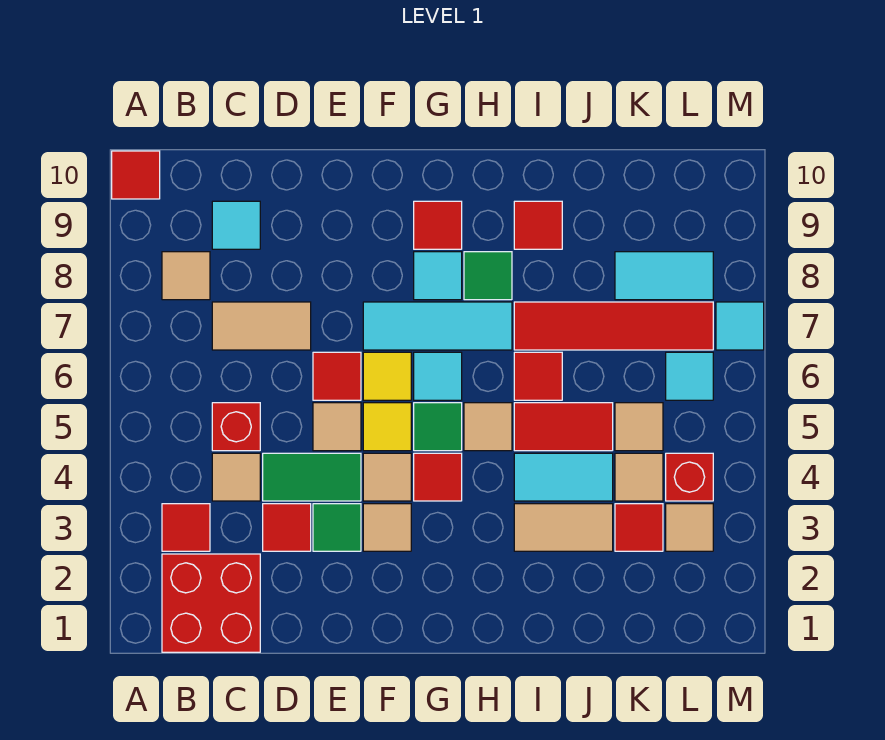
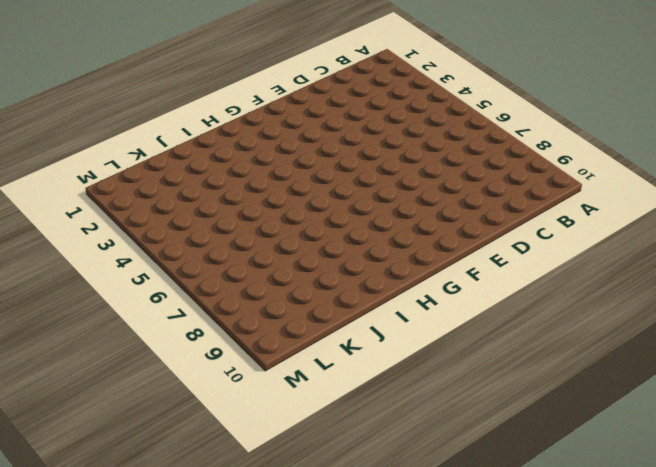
none -> red tile A10 level 1
none -> red brick B1:C2 level 1
none -> red tile B3 level 1
none -> tan tile B8 level 1

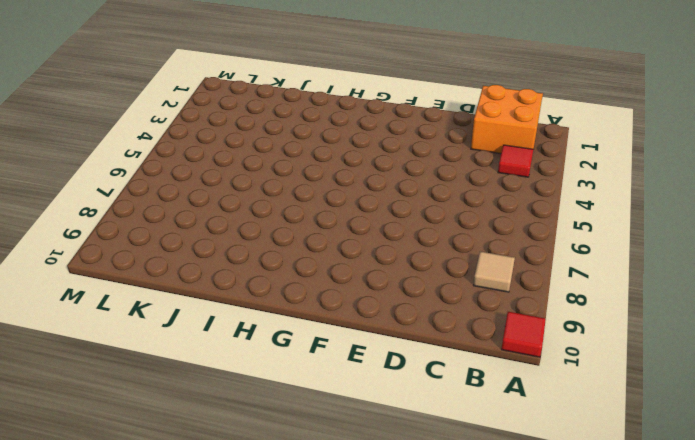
orange brick B1:C2 level 1 -> red brick B1:C2 level 1
none -> tan tile C4 level 1
none -> red brick C5 level 1
none -> tan tile C7:D7 level 1
none -> cyan tile C9 level 1

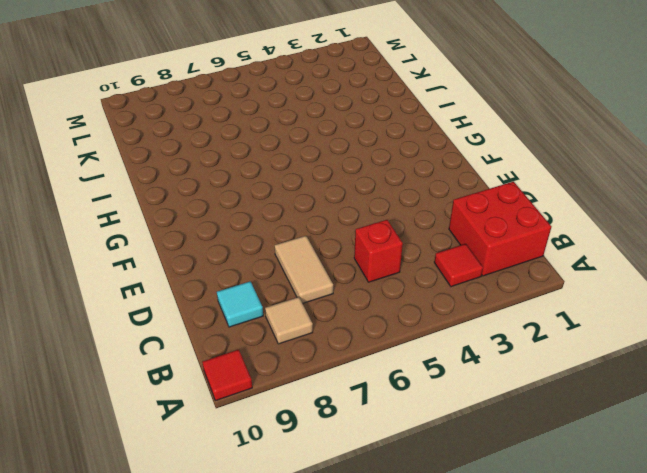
none -> tan tile C4 level 1
none -> red tile D3 level 1
none -> green tile D4:E4 level 1
none -> green tile E3 level 1

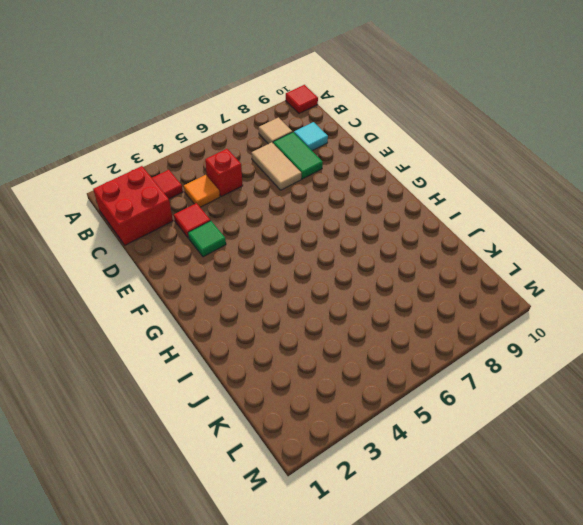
orange tile C4 level 1 -> tan tile C4 level 1
green tile C8:D8 level 1 -> green tile D4:E4 level 1
none -> tan tile E5 level 1
none -> red tile E6 level 1
none -> tan tile F3 level 1
none -> tan tile F4 level 1

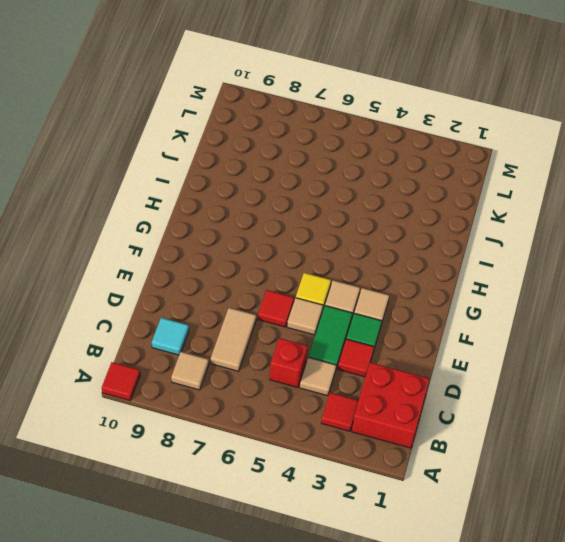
none -> yellow tile F6 level 1
none -> cyan tile F7:H7 level 1
none -> red tile G4 level 1
none -> green tile G5 level 1

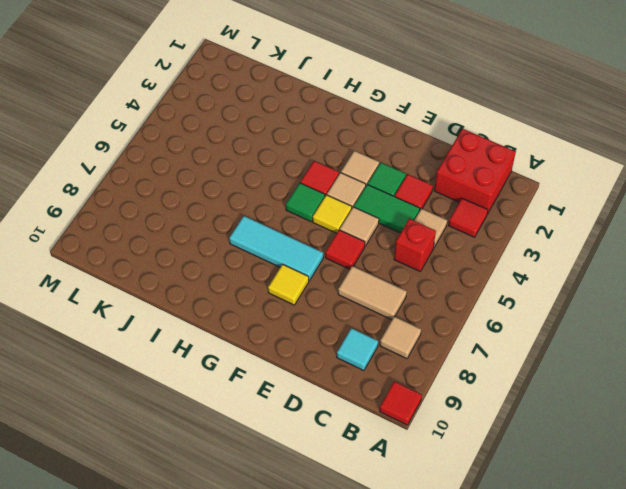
yellow tile F8 level 1 -> yellow tile F6 level 1
none -> cyan tile G6 level 1
none -> cyan tile G8 level 1
none -> red tile G9 level 1
none -> tan tile H5 level 1

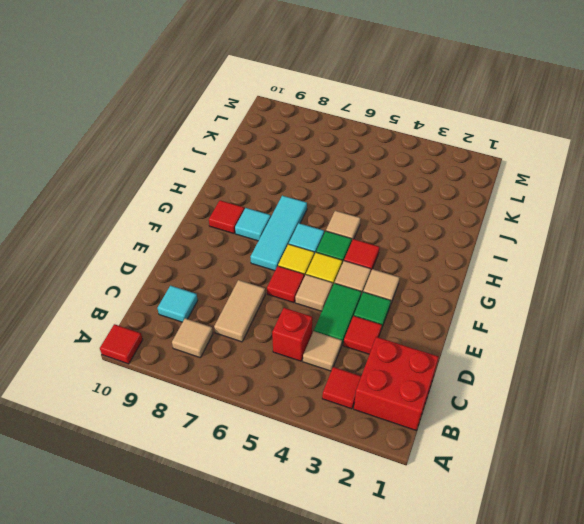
none -> green tile H8 level 1
none -> tan tile I3:J3 level 1
none -> cyan tile I4:J4 level 1
none -> red tile I5:J5 level 1

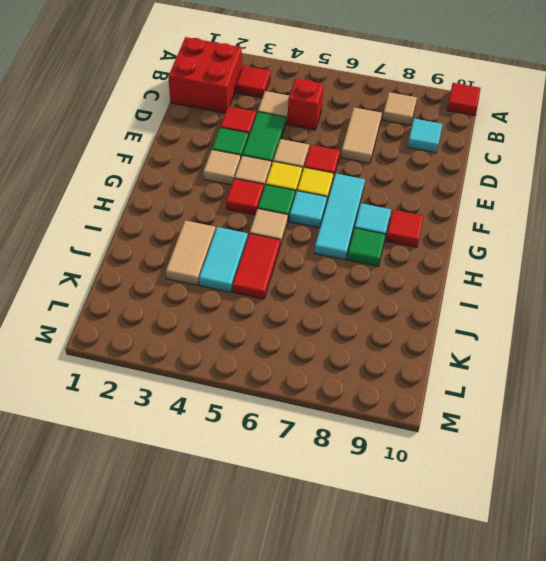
none -> red tile I6 level 1
none -> red tile I7:L7 level 1
none -> red tile I9 level 1
none -> red tile K3 level 1

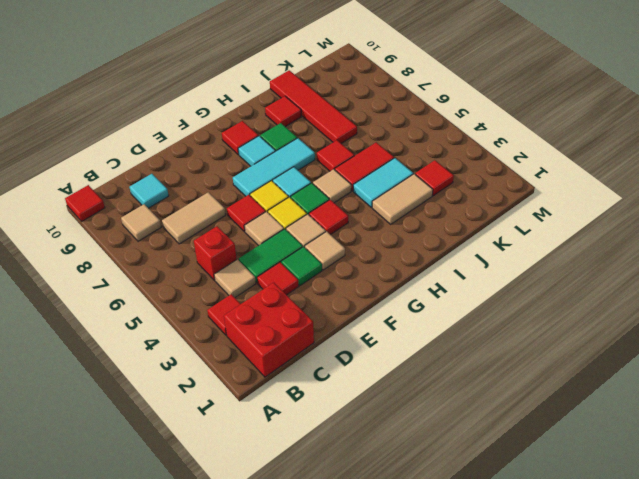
red tile J7:J10 level 1 -> red tile I7:L7 level 1
none -> tan tile K4 level 1
none -> tan tile K5 level 1
none -> cyan tile K8:L8 level 1
none -> tan tile L3 level 1

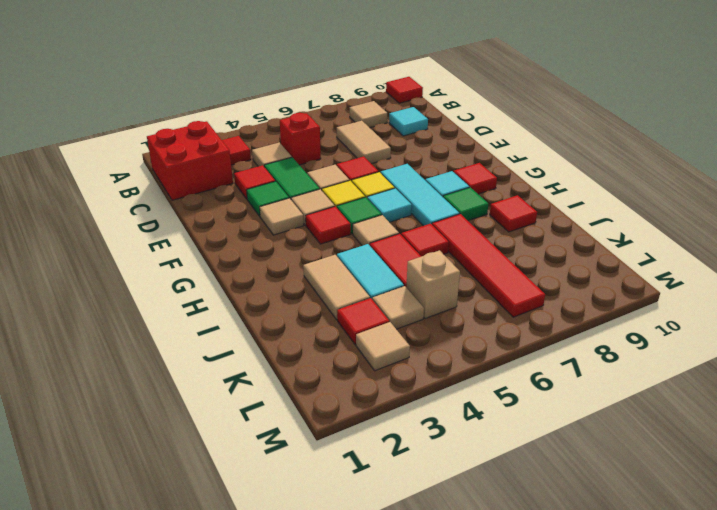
tan brick K5 level 1 -> tan tile K5 level 1
none -> cyan tile K8:L8 level 1
none -> red brick L4 level 1
none -> cyan tile L6 level 1
none -> cyan tile M7 level 1

